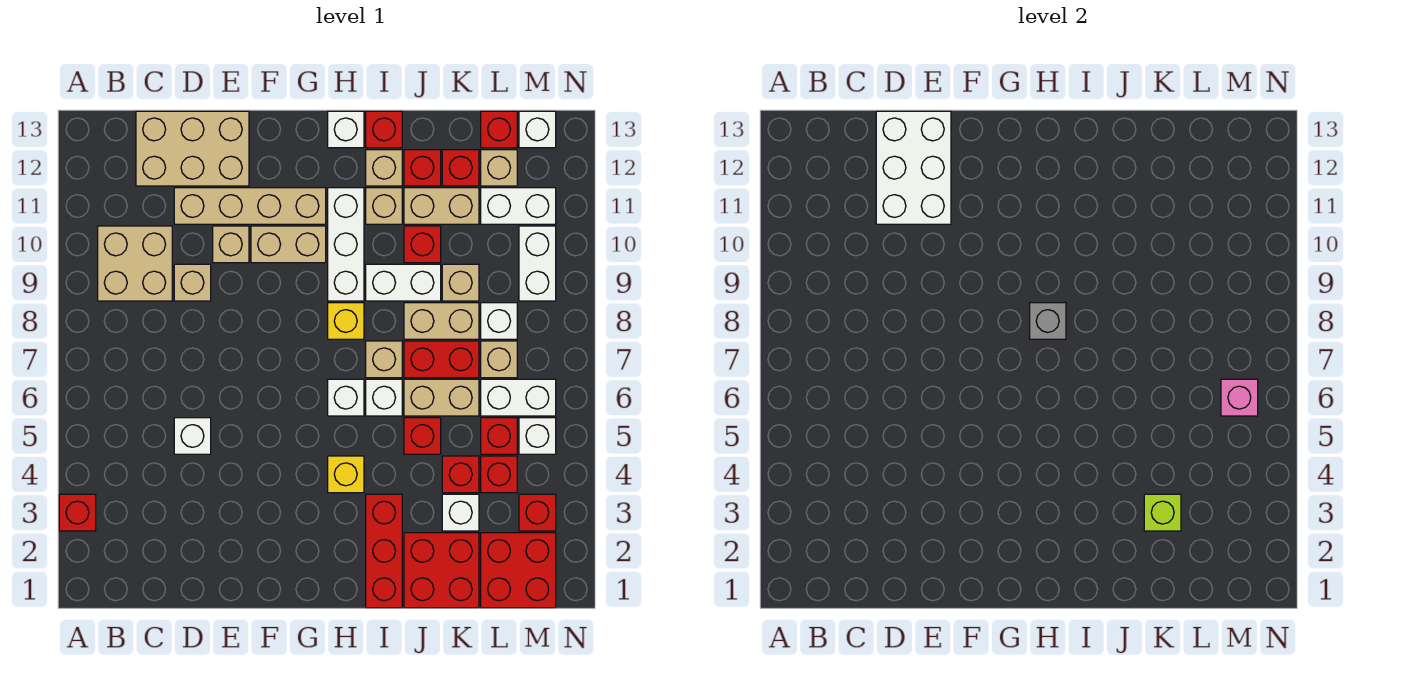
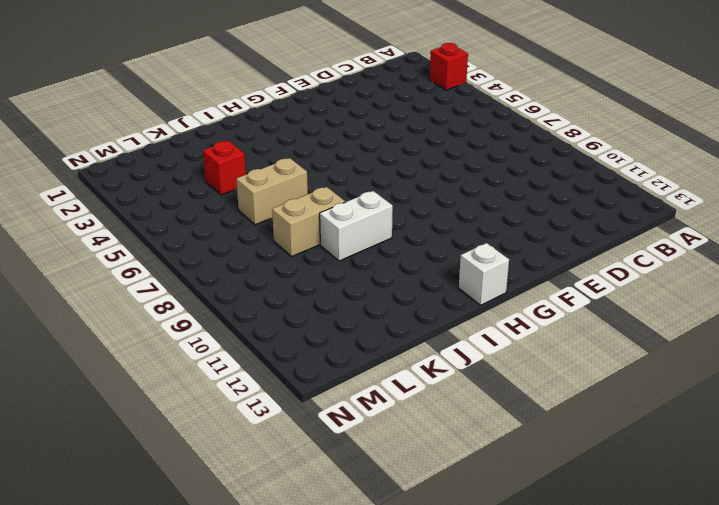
none -> tan brick B9:C10 level 1
none -> tan brick C12:E13 level 1
none -> white brick D5 level 1
none -> tan brick D9 level 1

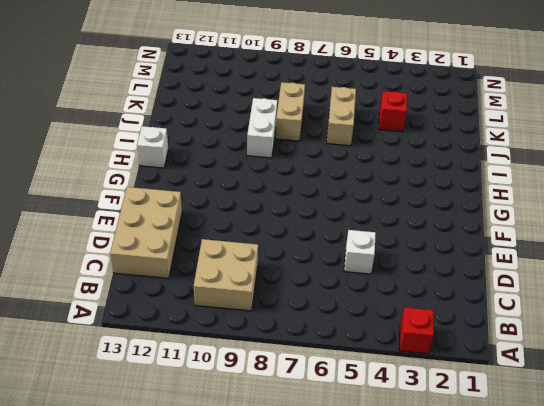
none -> tan brick D9 level 1
none -> tan brick D11:G11 level 1
none -> tan brick E10 level 1
none -> tan brick F10:G10 level 1

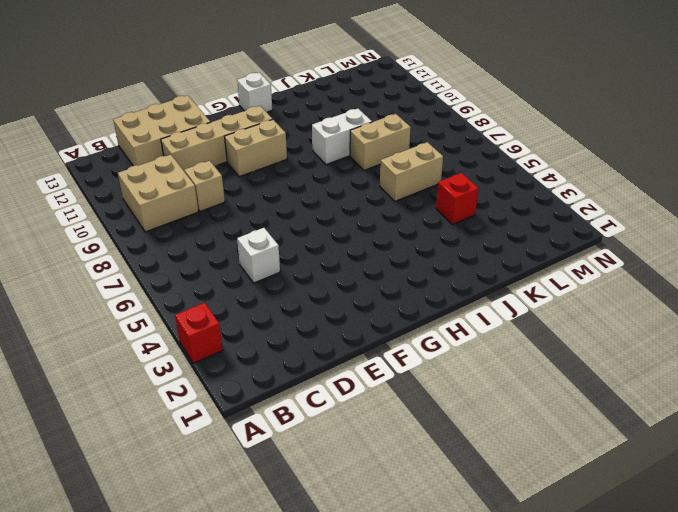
none -> tan brick E10 level 1
none -> yellow brick H4 level 1
none -> white brick H6 level 1
none -> yellow brick H8 level 1

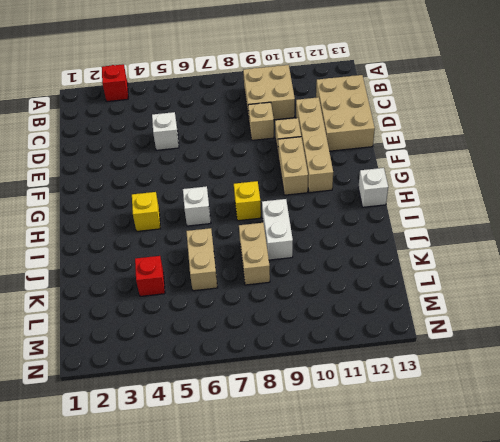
none -> white brick H9:H11 level 1
none -> red brick I1:I3 level 1
none -> white brick I6 level 1
none -> tan brick I7 level 1

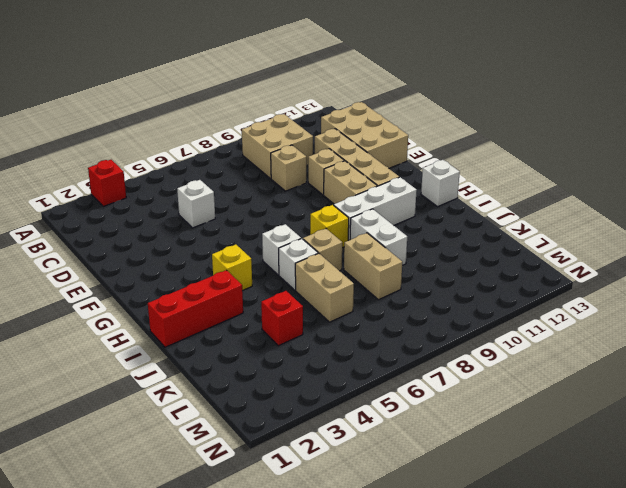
none -> tan brick I11 level 1
none -> tan brick I12 level 1
none -> red brick I13 level 1
none -> red brick J1:K2 level 1

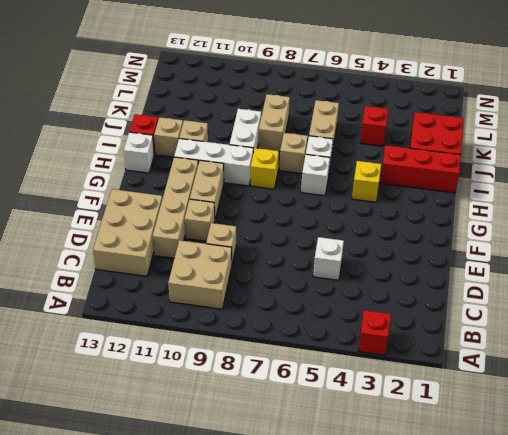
none -> red brick J5 level 1
none -> red brick J7:K7 level 1
none -> red brick J10 level 1
none -> tan brick J11:K11 level 1

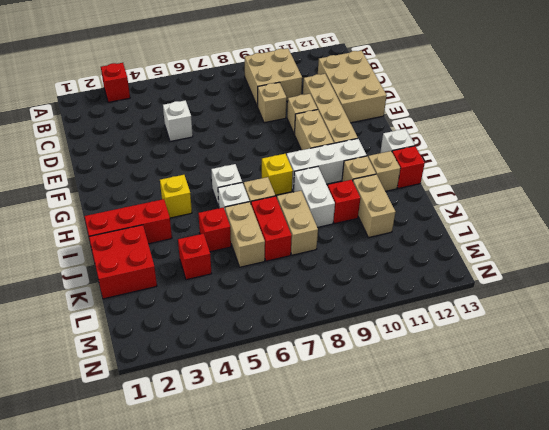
none -> red brick J12 level 1
none -> white brick K3 level 1
none -> tan brick K9 level 1
none -> red brick K12 level 1

